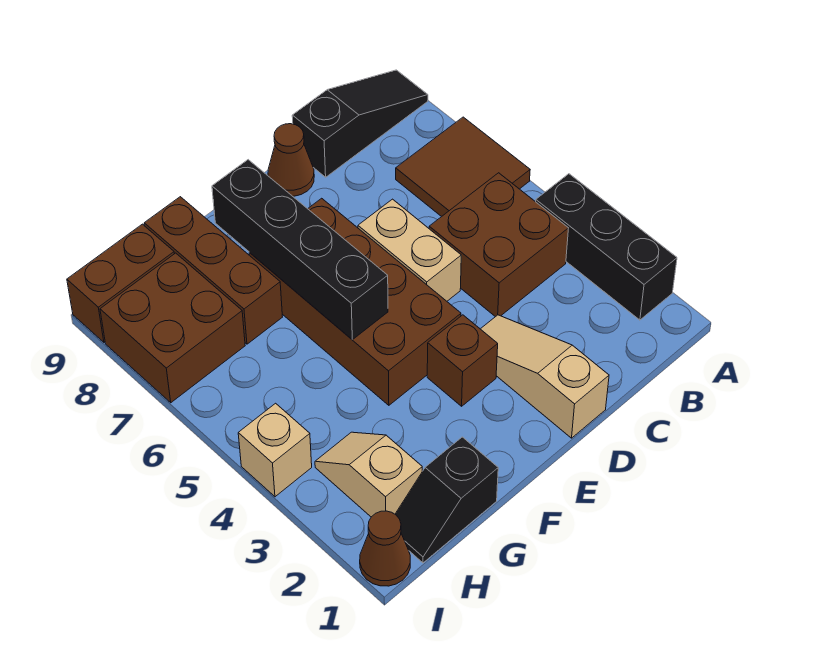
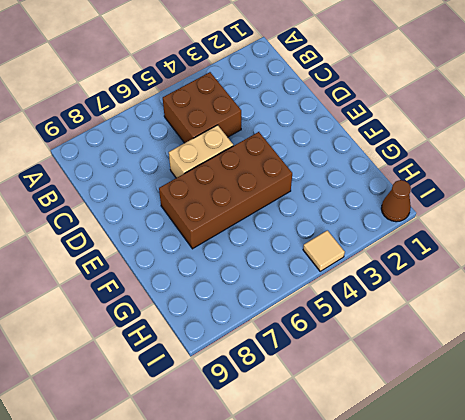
tan tile I4 level 1 -> tan brick I4 level 1
none -> black brick A2:A4 level 1
none -> brown tile A6:B7 level 1
none -> black slope A9:C9 level 1 top C

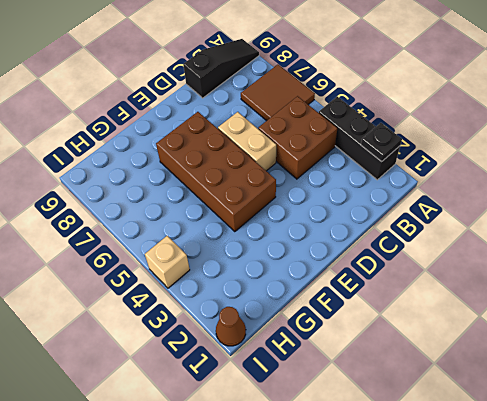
black plate A2 level 2 -> none
none -> tan slope D1:D3 level 1 top 1
none -> brown cone D9 level 1
none -> brown brick E3 level 1

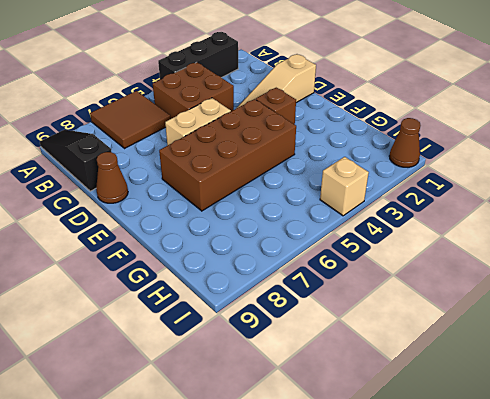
none -> black slope G1:H1 level 1 top G
none -> brown brick G7:G9 level 1
none -> tan slope H2:H3 level 1 top 2

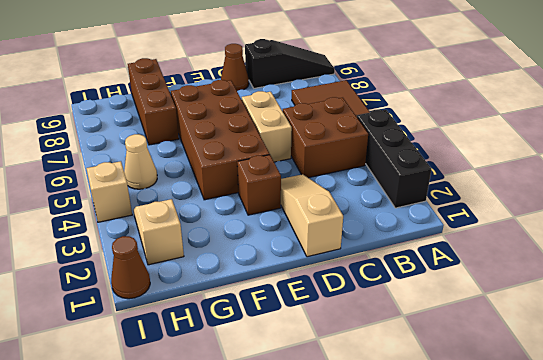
tan cone H5 level 1 -> none
none -> black slope G1:H1 level 1 top G
none -> brown brick H7:I8 level 1
none -> brown brick H9:I9 level 1

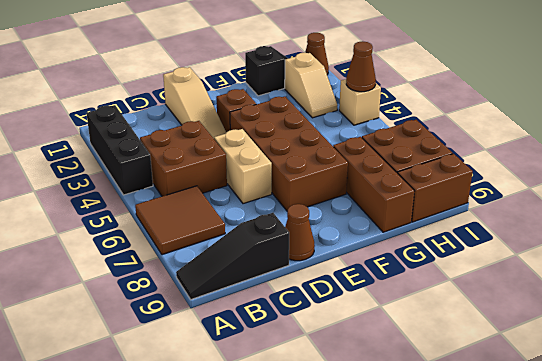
brown cone I4 level 2 -> none
none -> black brick F5:F8 level 2

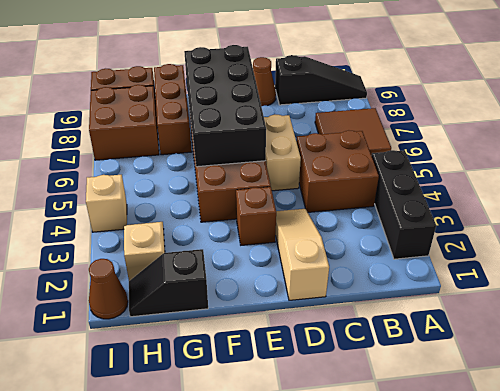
black brick E5:F8 level 2 -> black brick F5:F8 level 2

